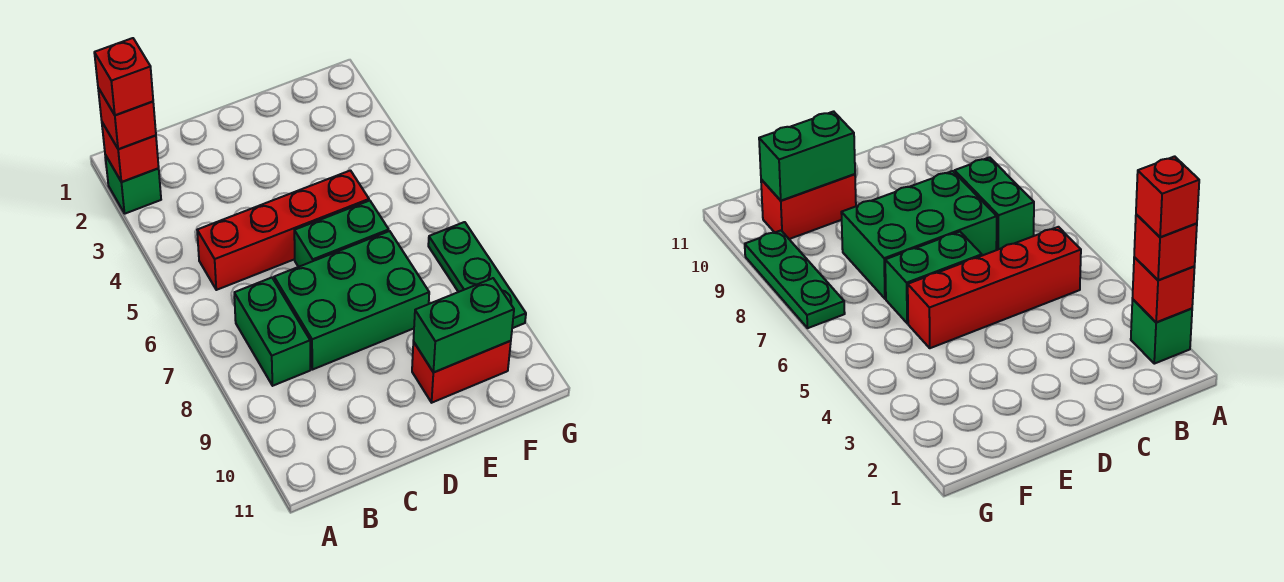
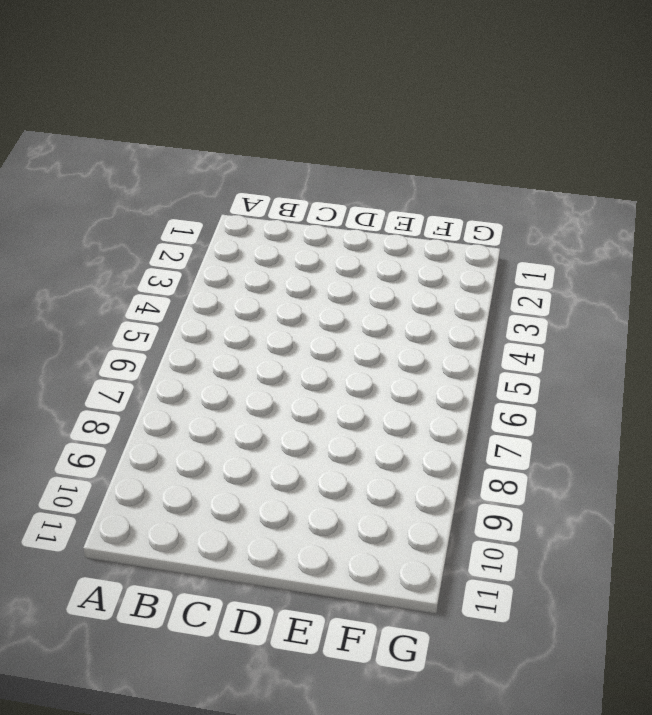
none -> green brick A2 level 1
none -> red brick B5:E5 level 1

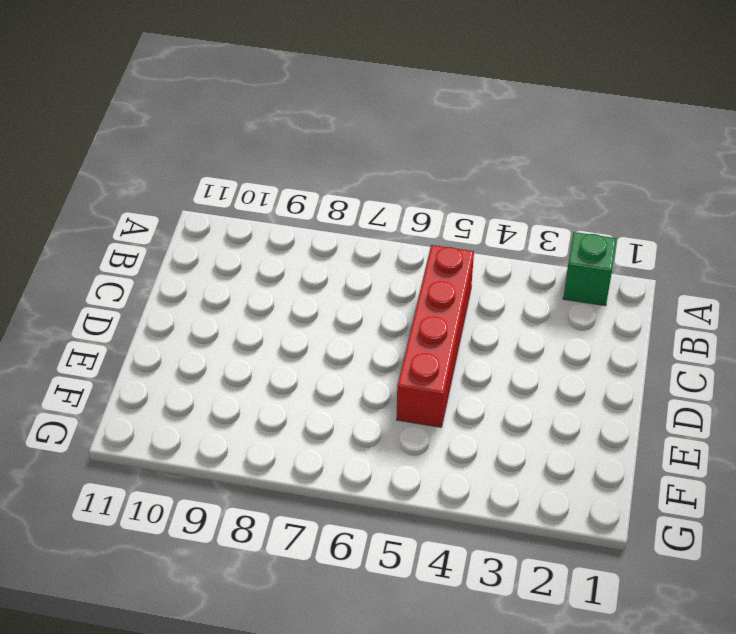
none -> green brick B7:B8 level 1
none -> green brick C7:E8 level 1

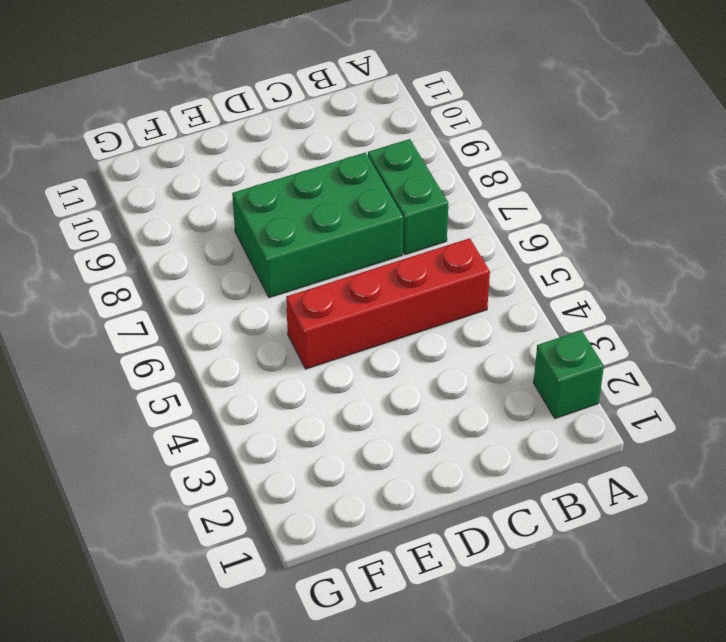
none -> green brick D6:E6 level 1
none -> red brick E10:F10 level 1

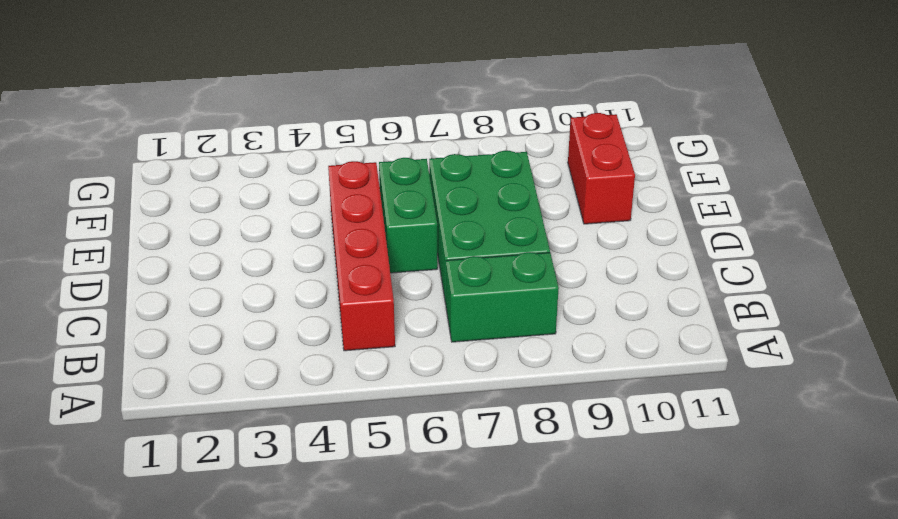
none -> green brick A2 level 1
none -> green plate G7:G9 level 1

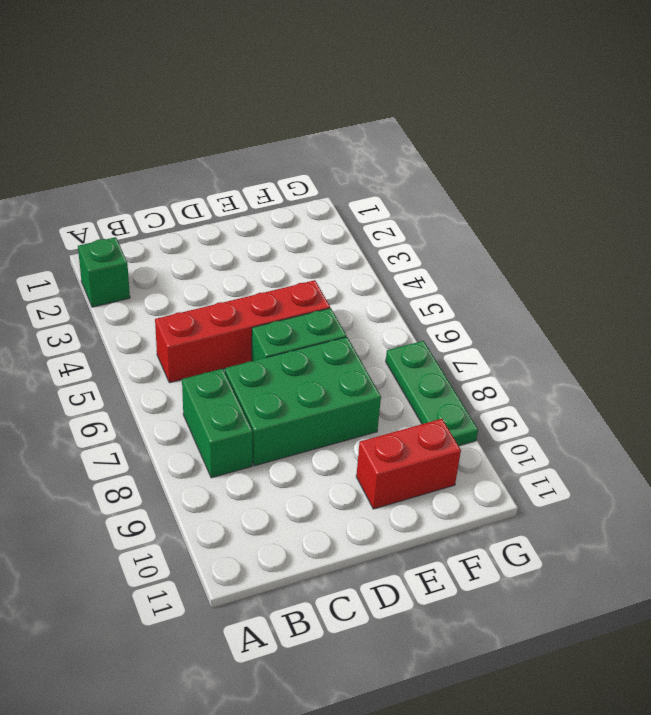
none -> red brick A2 level 2
none -> green brick E10:F10 level 2

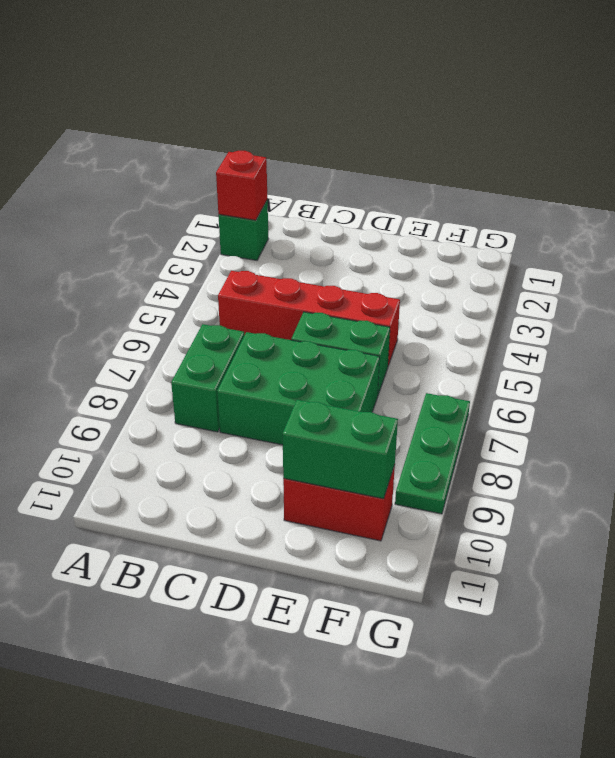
none -> red brick A2 level 3
none -> red brick A2 level 4

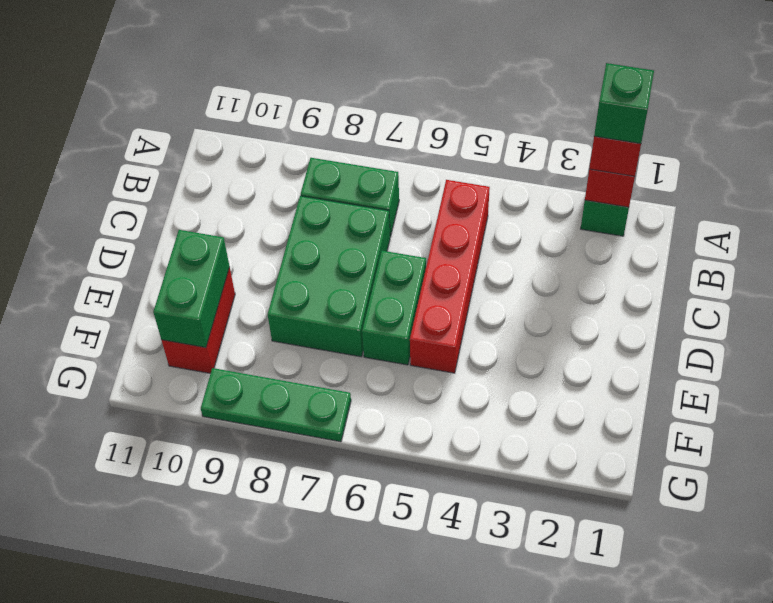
green brick A2 level 4 -> red brick A2 level 4

